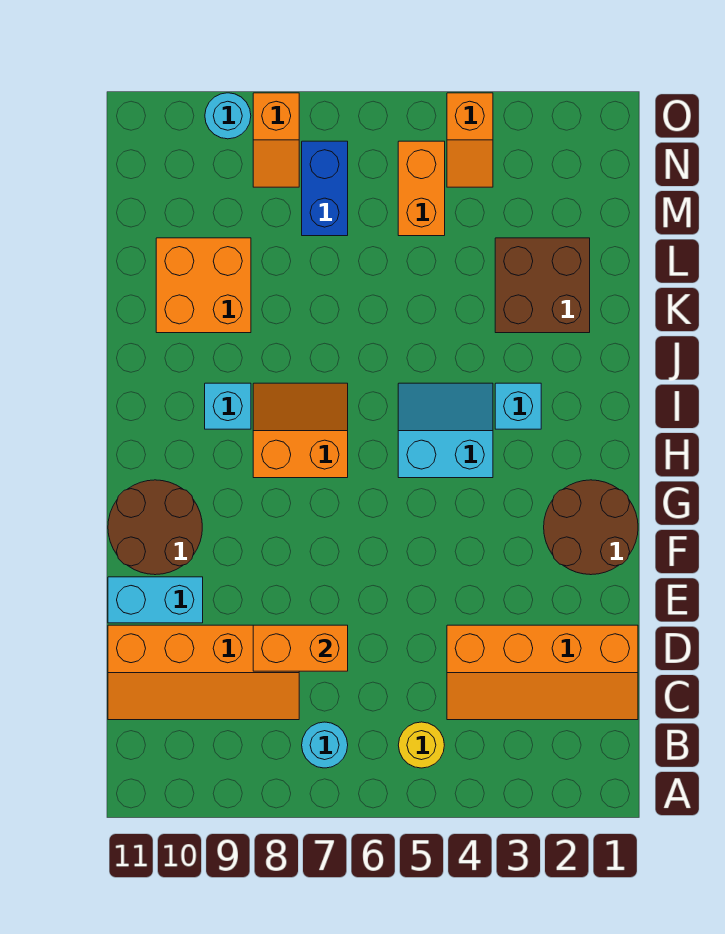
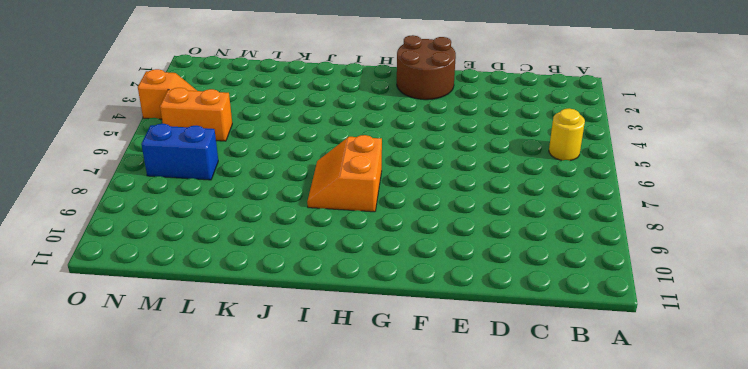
none -> cyan round brick B7 level 1
none -> orange slope C1:D4 level 1 top D
none -> orange slope C8:D11 level 1 top D

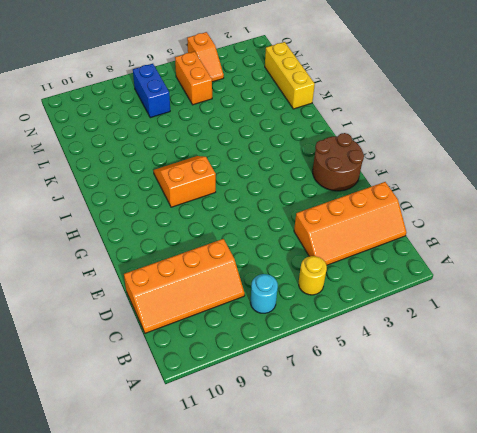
yellow brick K1:M1 level 1 -> none
none -> cyan brick E10:E11 level 1
none -> brown round brick F10:G11 level 1
none -> cyan slope H4:I5 level 1 top H

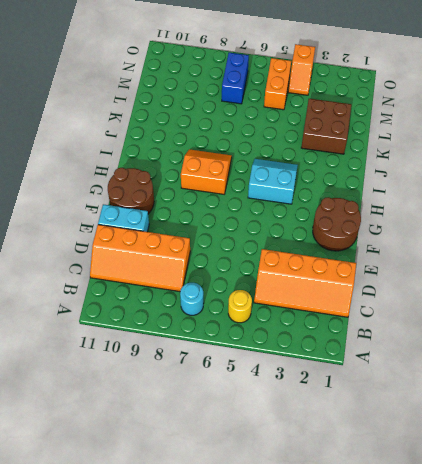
none -> cyan brick I3 level 1
none -> cyan brick I9 level 1
none -> orange brick K9:L10 level 1

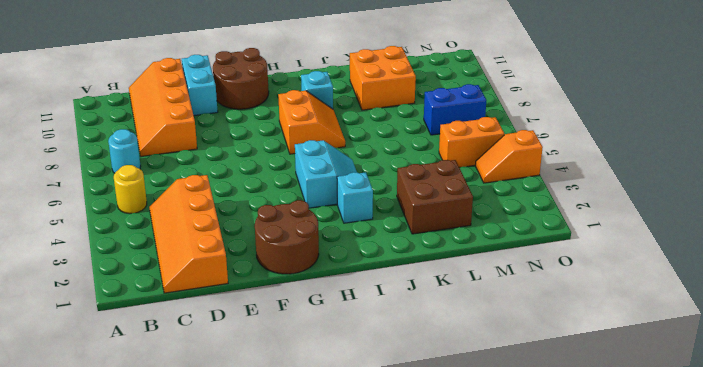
none -> orange slope N8:O8 level 1 top O
none -> cyan round brick O9 level 1
none -> orange brick D7:D8 level 2

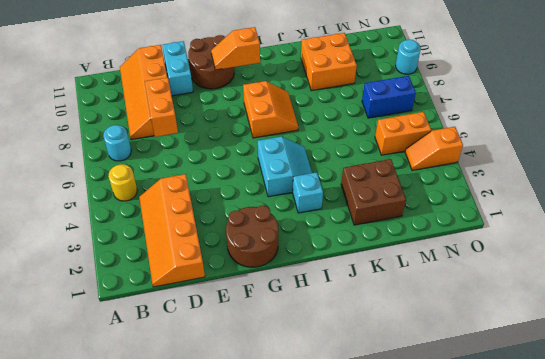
orange slope G10:H10 level 2 top H -> orange slope N8:O8 level 1 top O
none -> cyan brick I9 level 1

